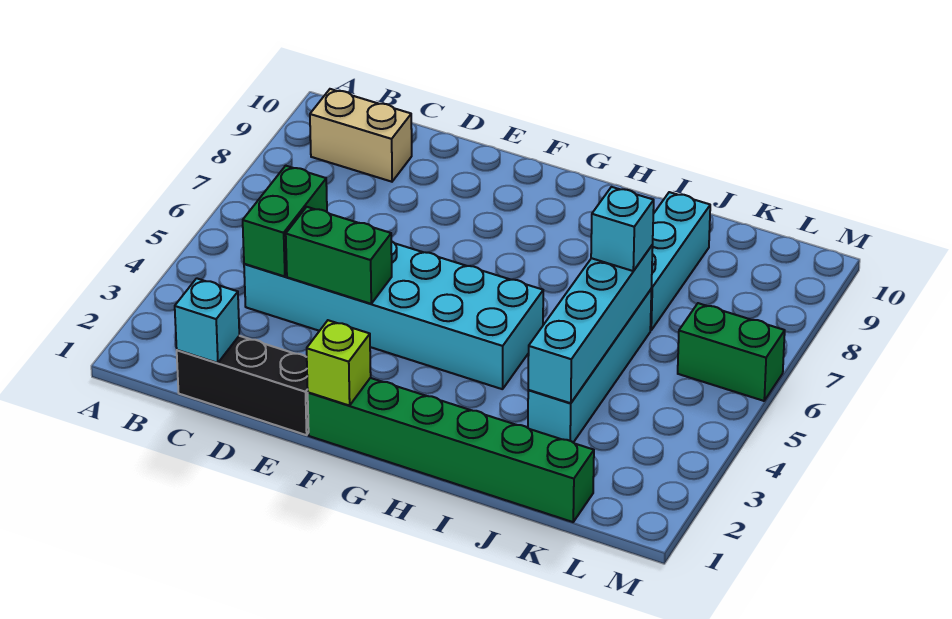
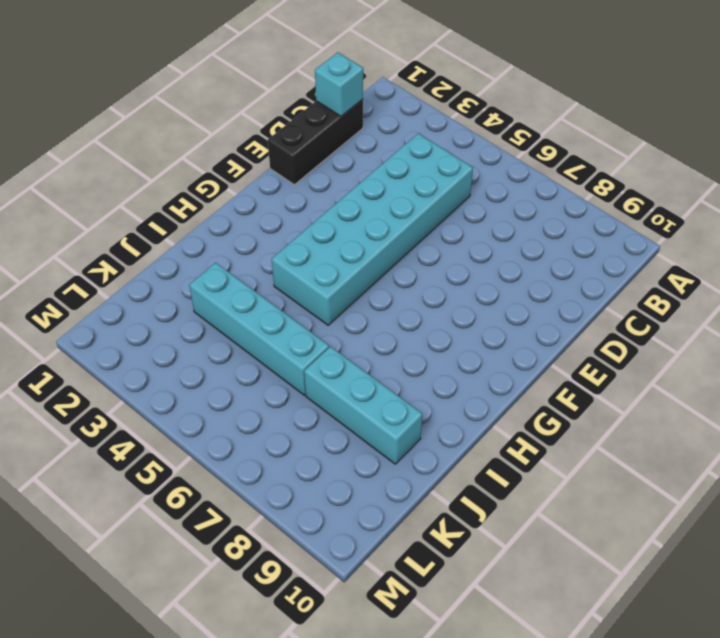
none -> tan brick B9:C9 level 1
none -> green brick F1:K1 level 1
none -> green brick L6:M6 level 1

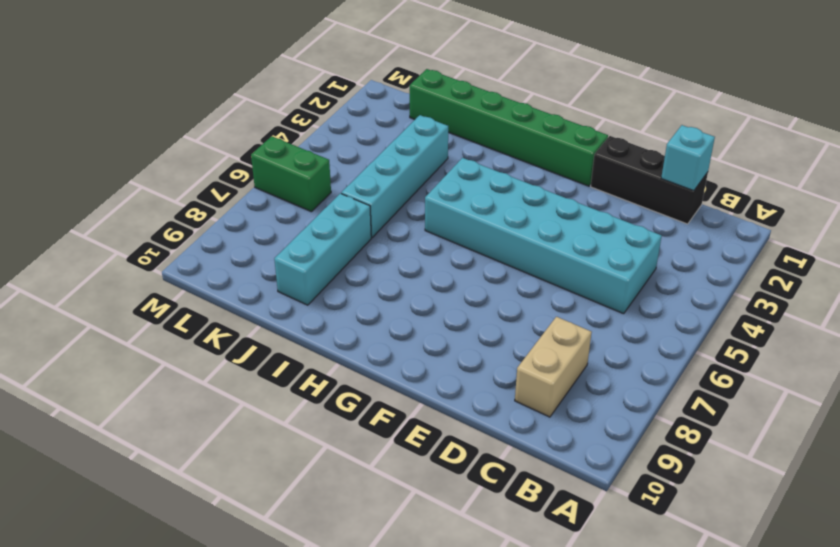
tan brick C8:C9 level 1 -> tan brick B9:C9 level 1
none -> green brick C4:C5 level 2
none -> green brick D4:E4 level 2
none -> lime brick F1 level 2

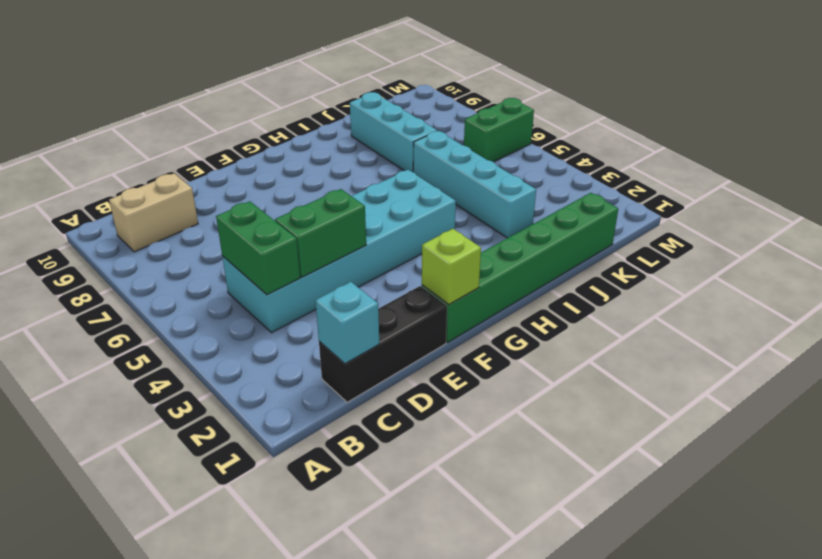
none -> cyan brick J3:J6 level 2
none -> cyan brick J6 level 3

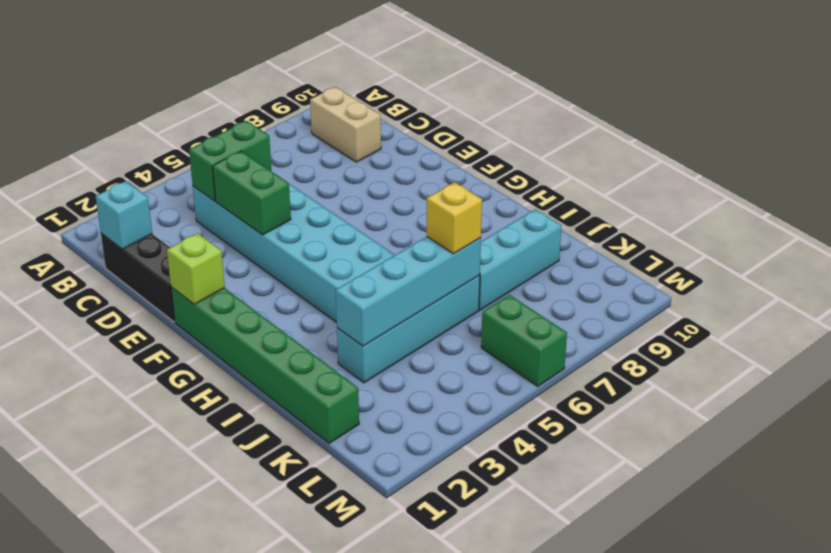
yellow brick J6 level 3 -> cyan brick J6 level 3

